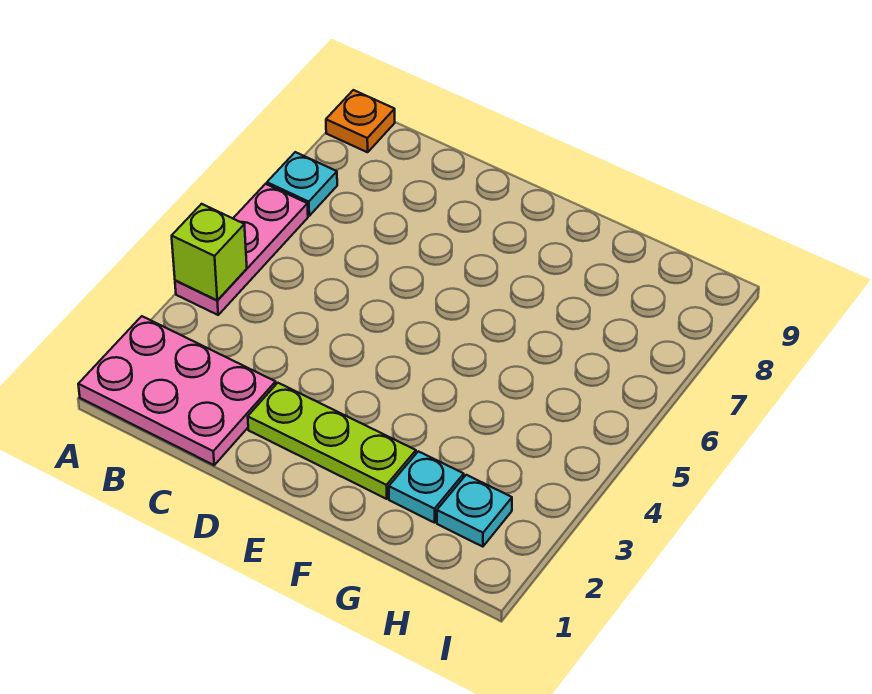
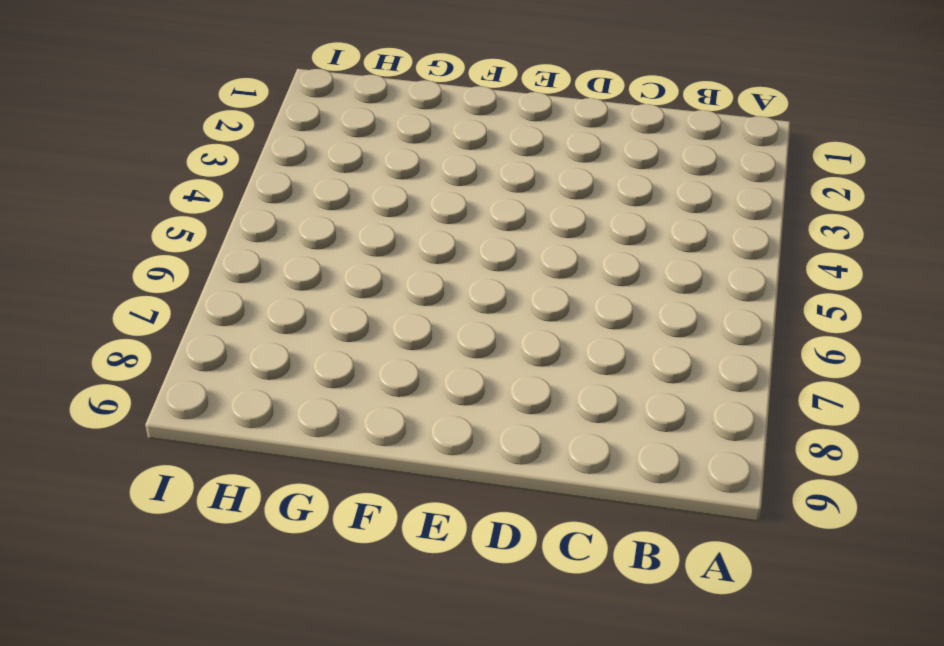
none -> pink plate A1:C2 level 1
none -> pink plate A4:A6 level 1

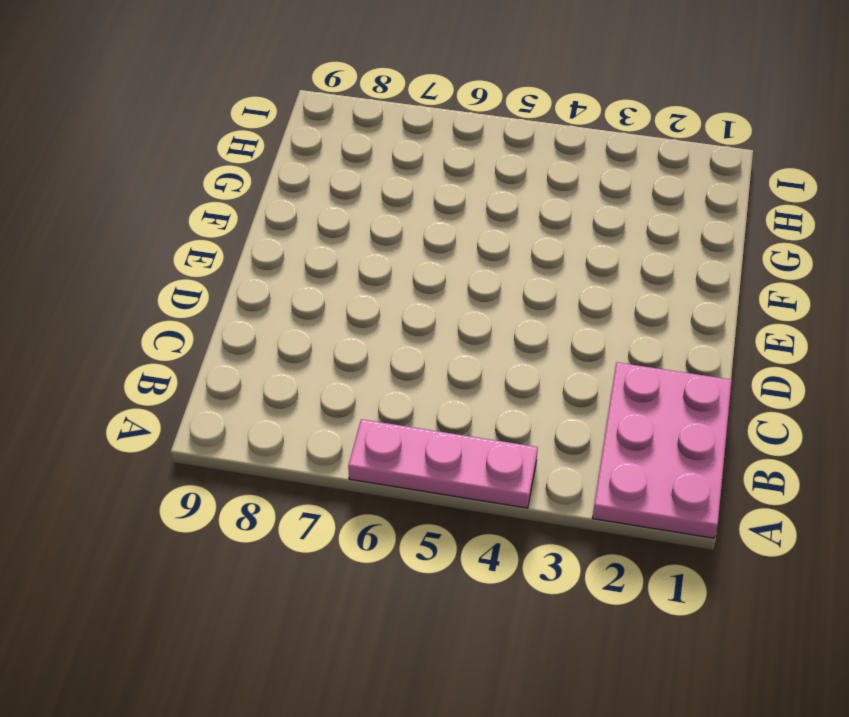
none -> cyan plate A7 level 1
none -> orange plate A9 level 1

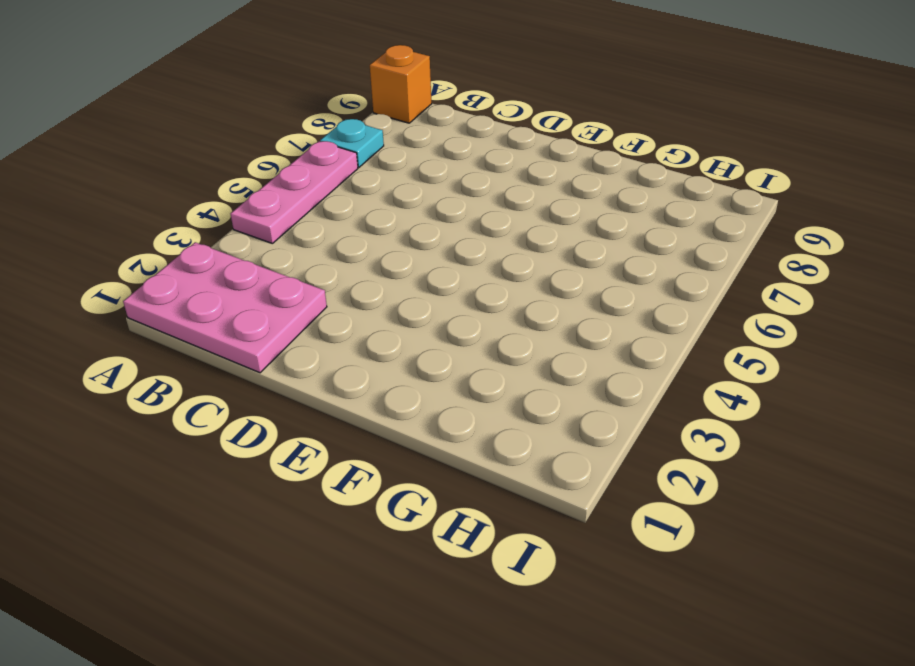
orange brick A9 level 1 -> orange plate A9 level 1
none -> lime plate D2:F2 level 1
none -> cyan plate G2 level 1

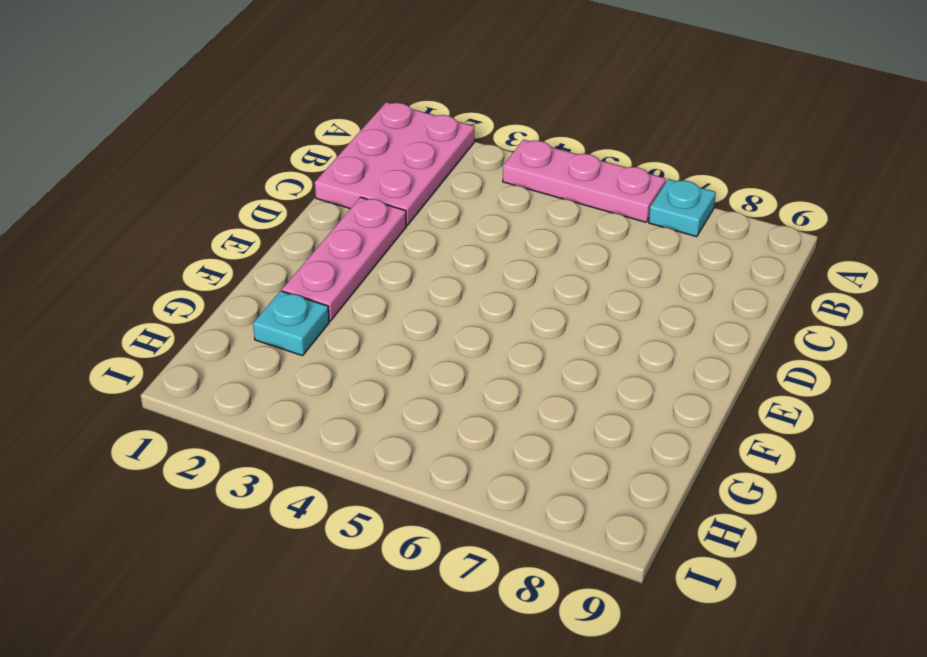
pink plate D2:F2 level 1 -> lime plate D2:F2 level 1
none -> orange plate A9 level 1
none -> cyan plate H2 level 1

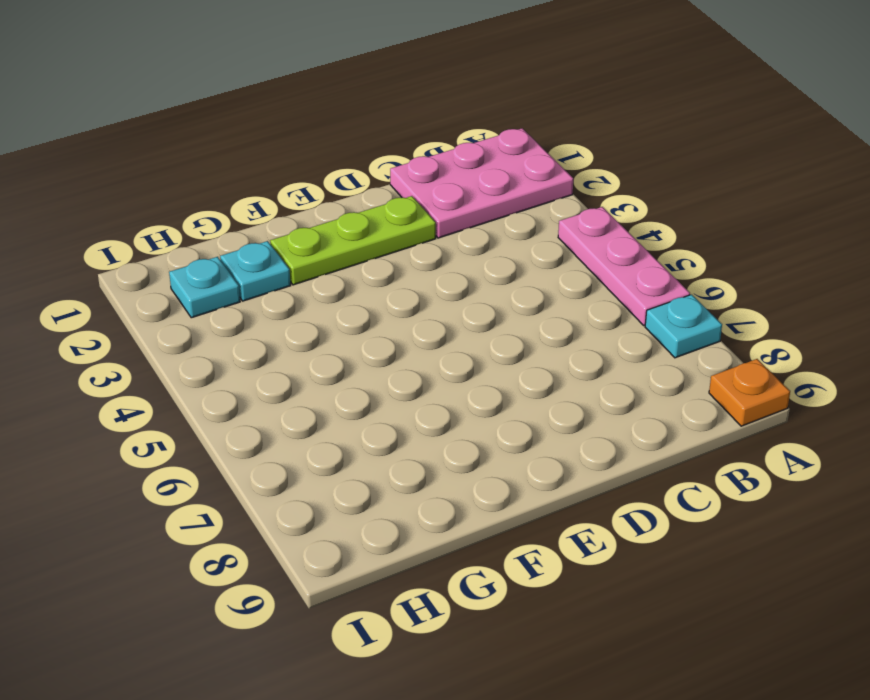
none -> lime brick A4 level 2

